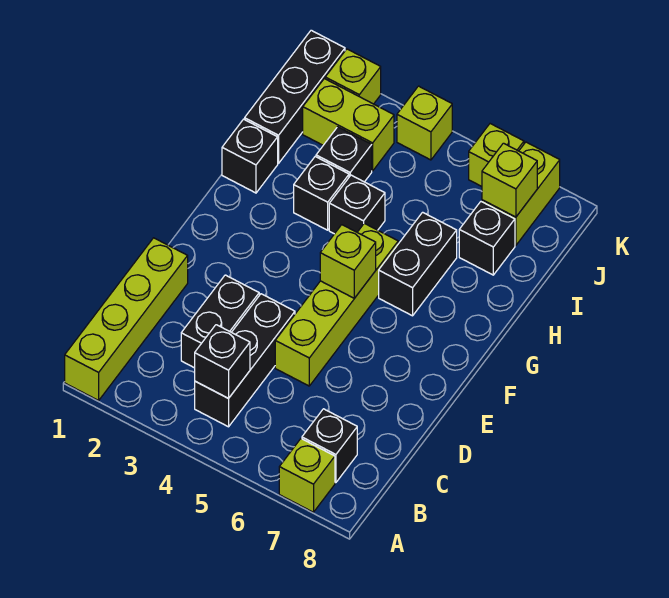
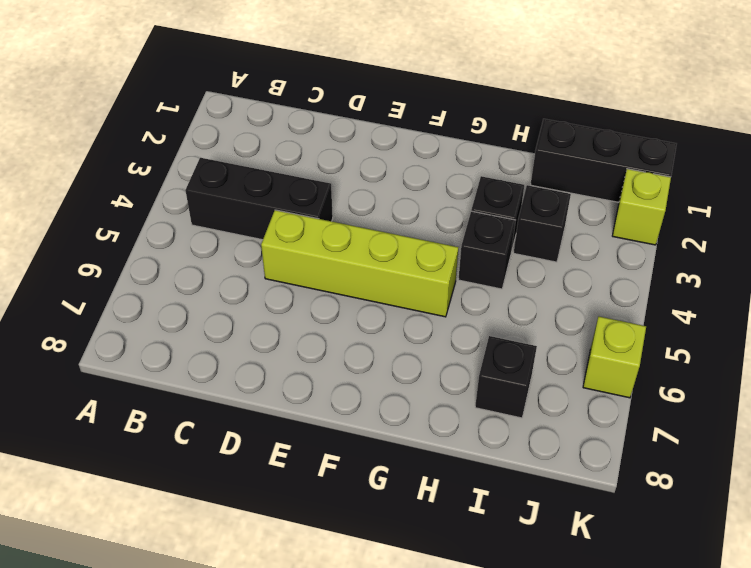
none -> lime brick A1:D1 level 1
none -> lime brick A7 level 1
none -> black brick B7 level 1

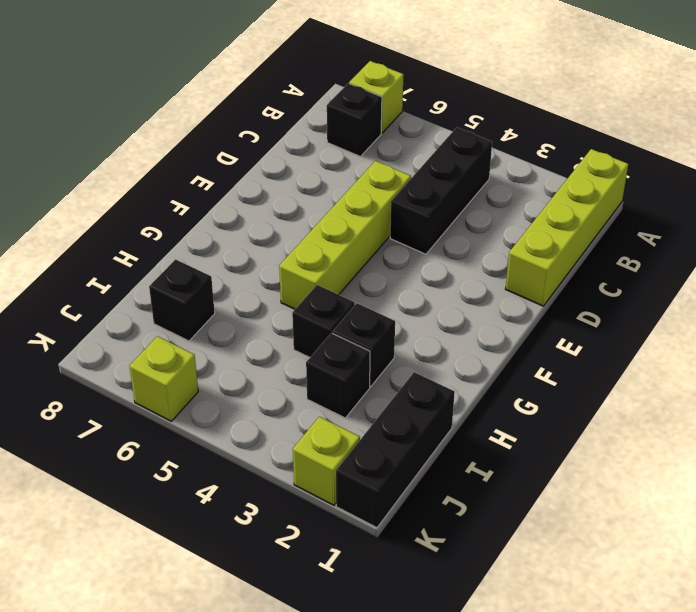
none -> black brick C3:D3 level 1
none -> black brick G6:H6 level 1
none -> black brick H1 level 1

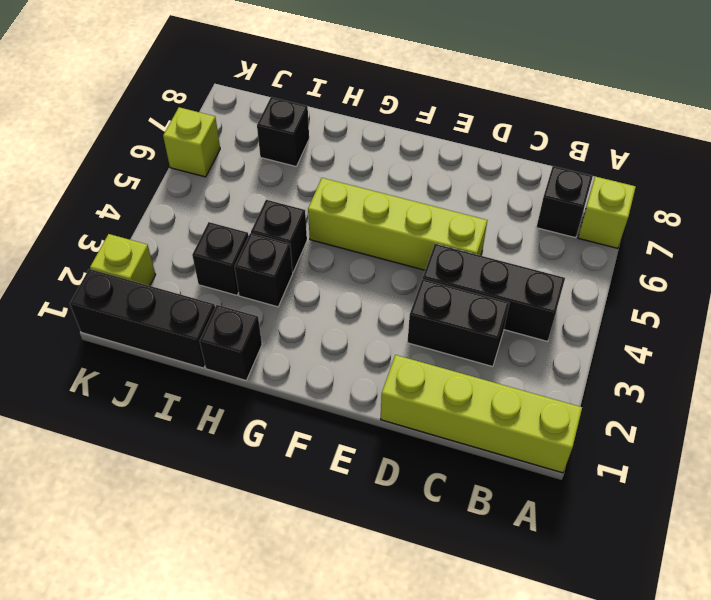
none -> black brick G6:H6 level 1
none -> lime brick J2:J3 level 1
none -> lime brick J7:K7 level 1

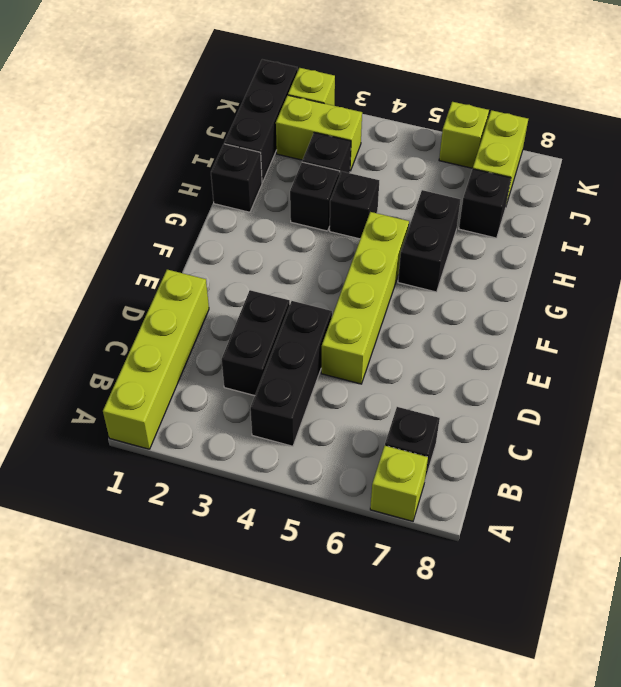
none -> lime brick K4 level 1
none -> black brick B4 level 2
none -> lime brick F5 level 2

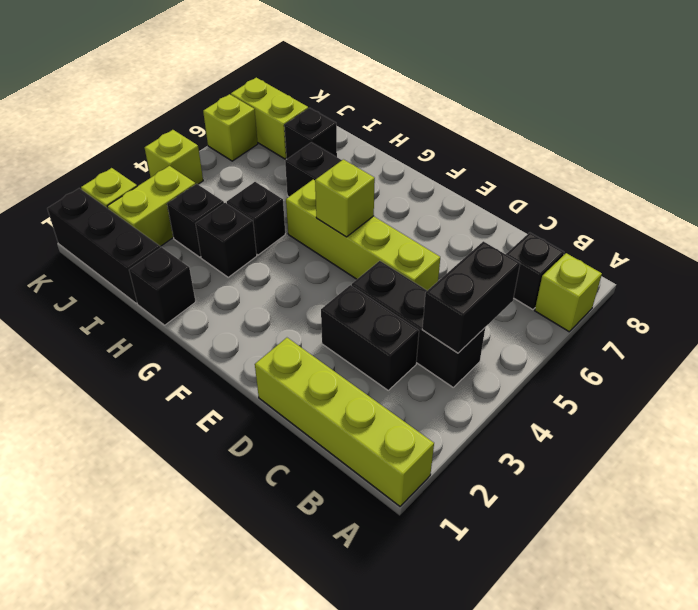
black brick B4:B5 level 2 -> black brick B4 level 2
none -> lime brick J7 level 2

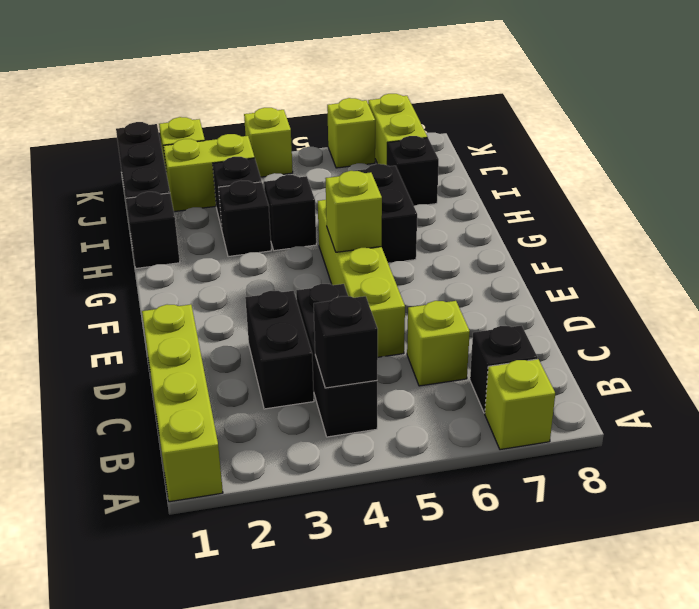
lime brick C6 level 1 -> lime brick J7 level 2

